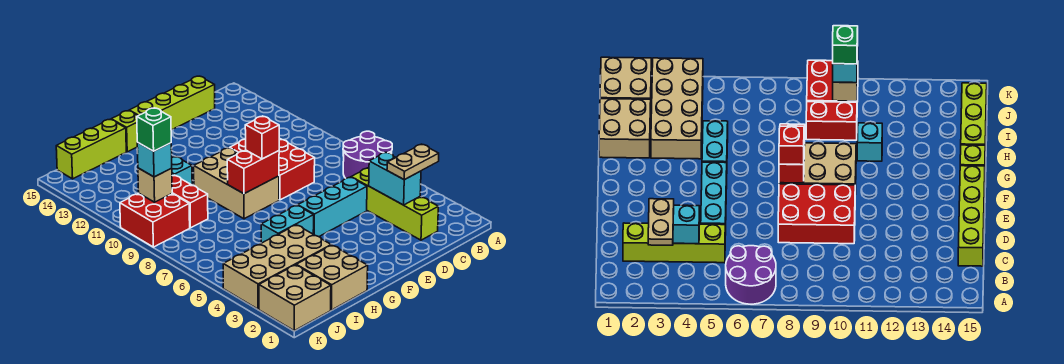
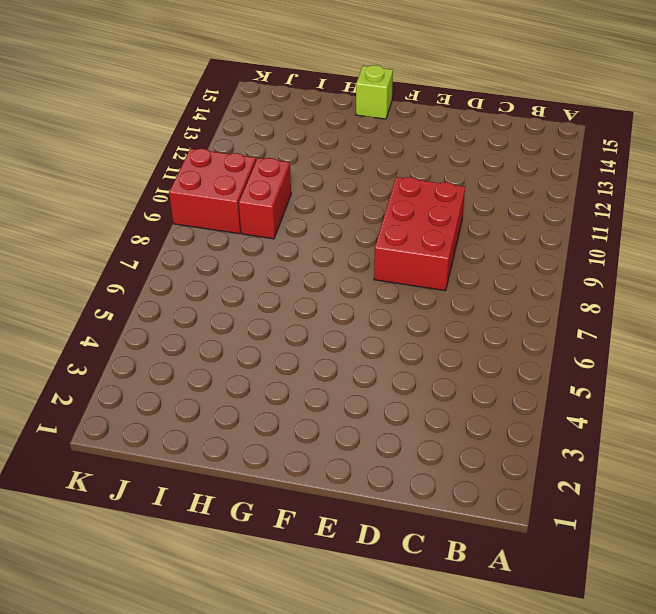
none -> purple round brick A6:B7 level 1
none -> lime brick C2:C5 level 1
none -> lime brick C15:F15 level 1

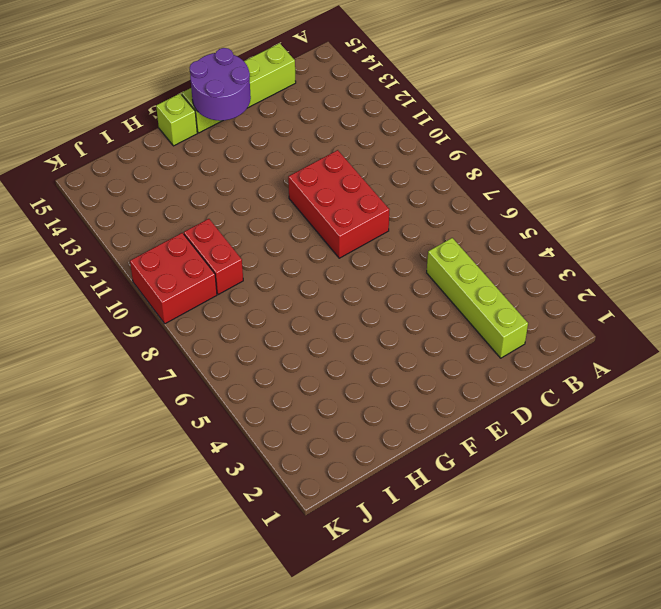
purple round brick E14:F15 level 2 -> purple round brick A6:B7 level 1
none -> cyan brick D5:F5 level 1
none -> tan brick F8:G10 level 1
none -> cyan brick G5:H5 level 1

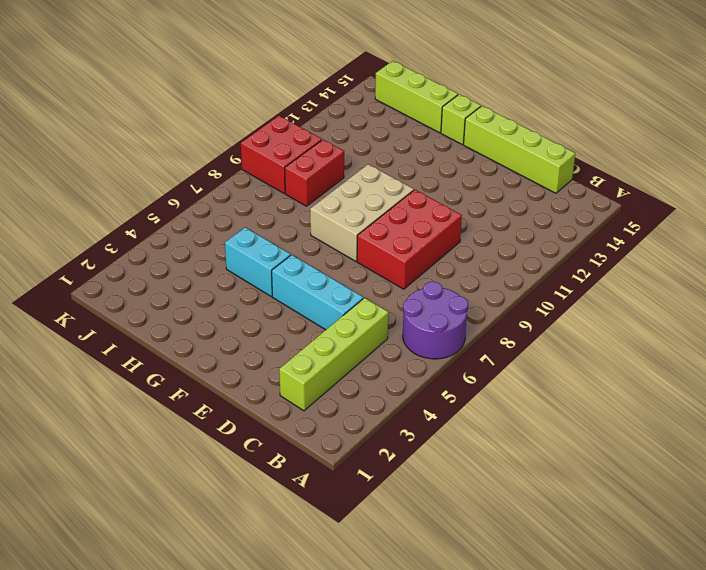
none -> tan brick H1:I2 level 1
none -> tan brick H3:K4 level 1
none -> cyan brick H11 level 1

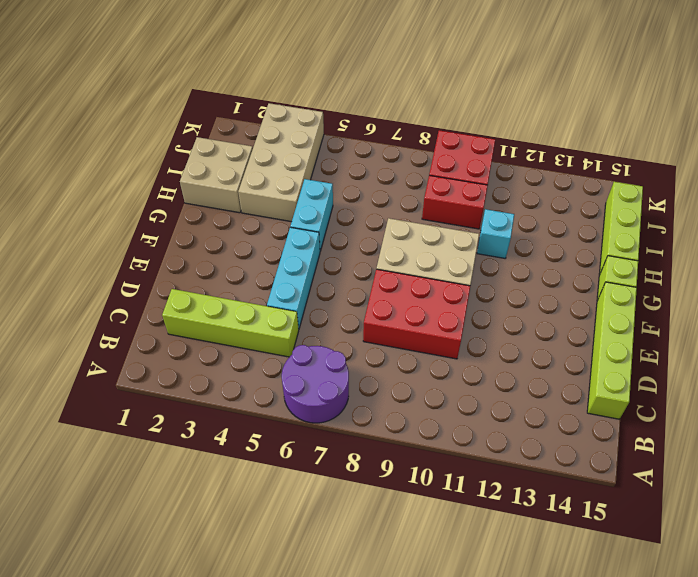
none -> tan brick J1:K2 level 1
none -> cyan brick C3:C4 level 2
none -> red brick F8:G8 level 2

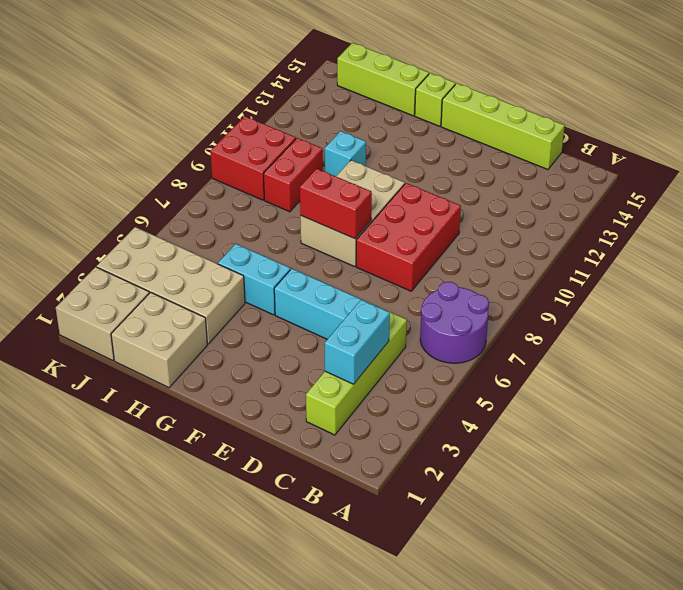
none -> tan brick J10 level 2
none -> tan plate B3:C3 level 3
none -> red brick F8 level 3

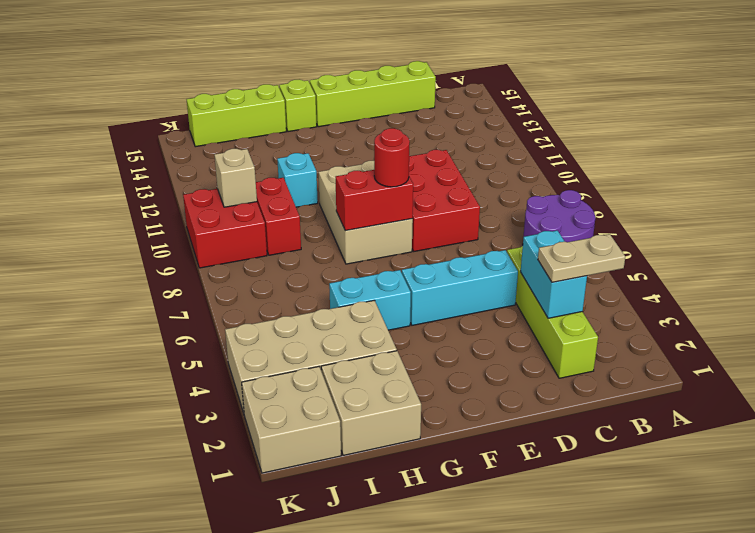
red round brick F8 level 3 -> red brick F8 level 3
none -> cyan brick J10 level 3
none -> green brick J10 level 4

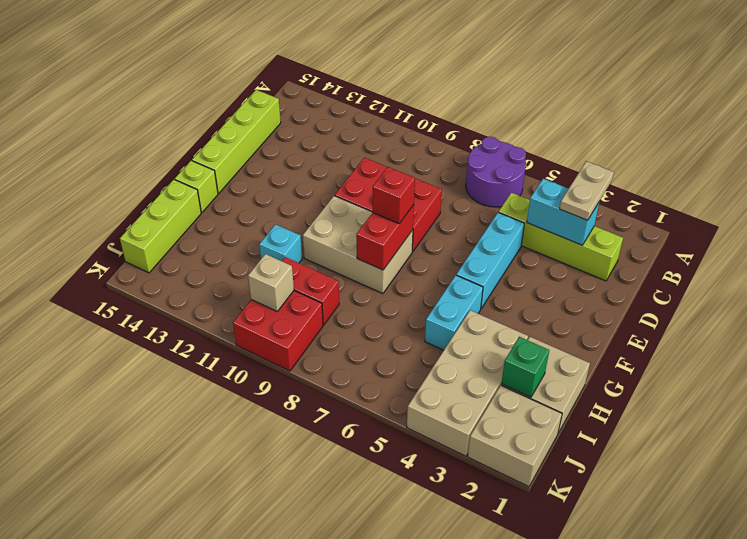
green brick I2 level 2 -> green brick J10 level 4
none -> cyan brick J10 level 3

